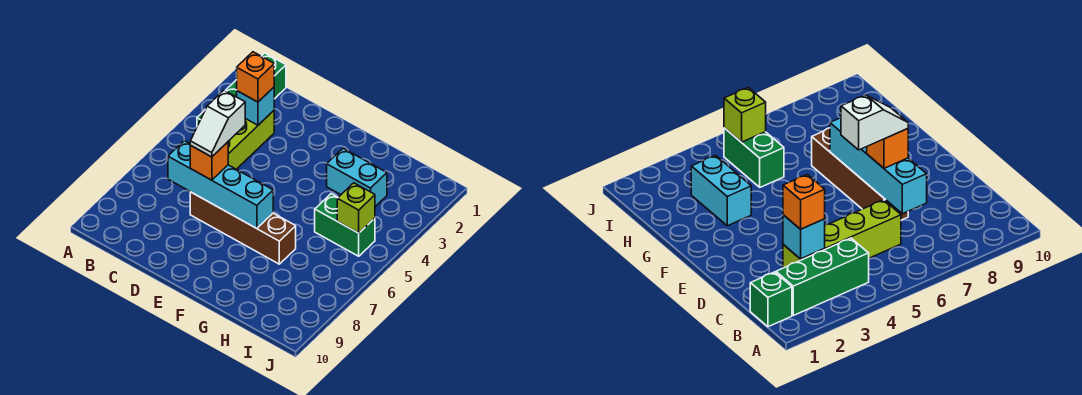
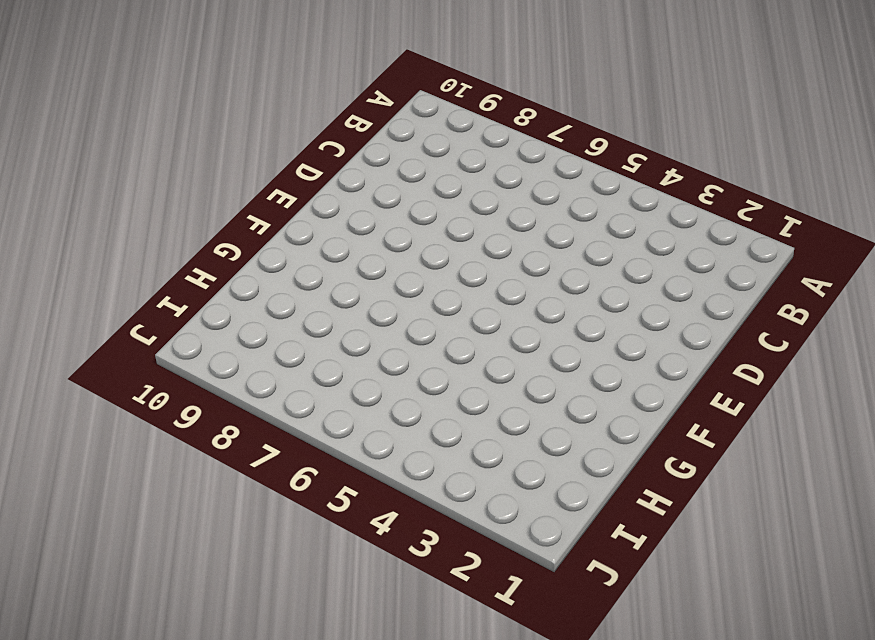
none -> green brick B1 level 1
none -> green brick B2:B4 level 1
none -> lime brick C3:C6 level 1

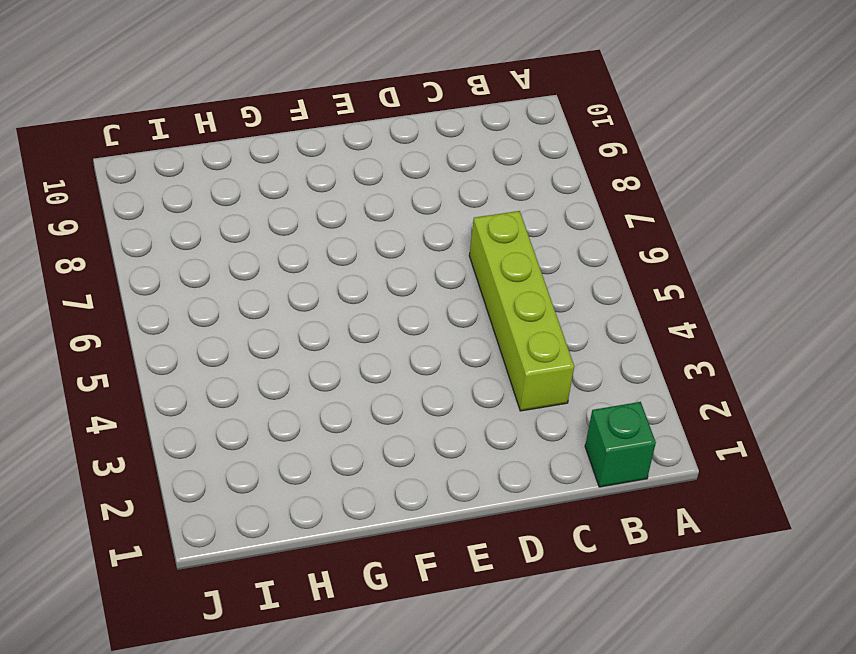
none -> green brick B2:B4 level 1
none -> brown brick D7:G7 level 1
none -> cyan brick G3:H3 level 1

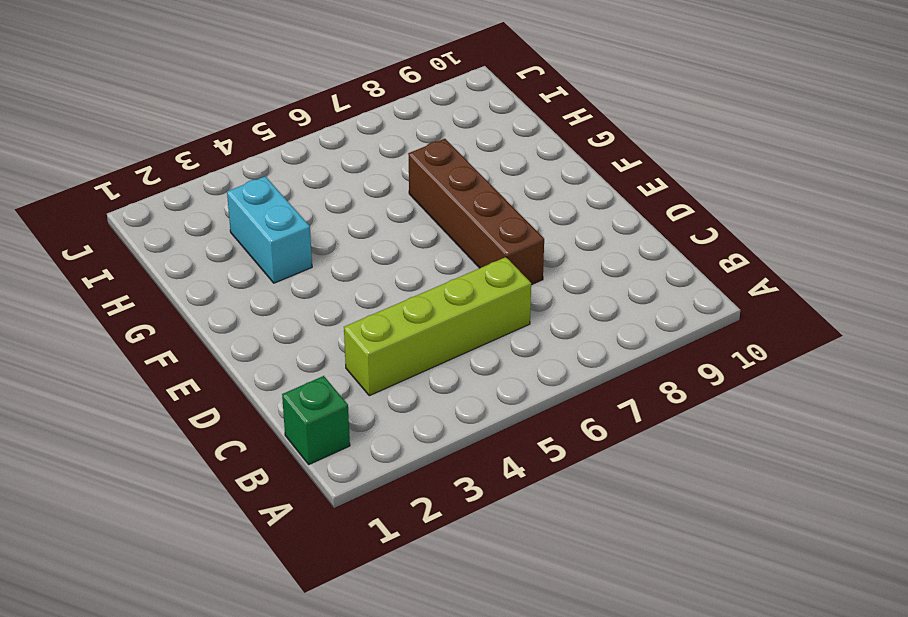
none -> green brick B2:B4 level 1
none -> green brick H5:I5 level 1
none -> cyan brick C3 level 2

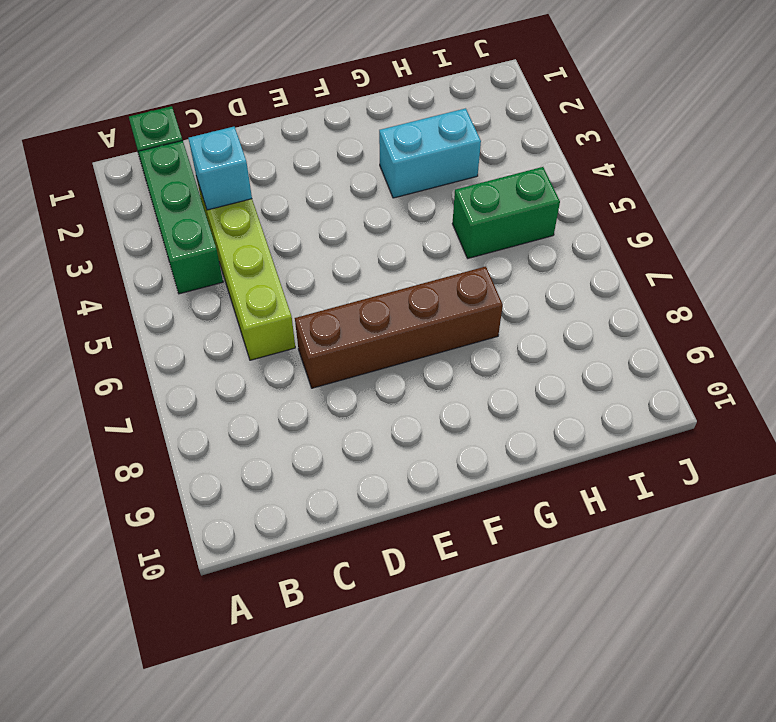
none -> cyan brick C7:F7 level 2
none -> lime brick I5 level 2
none -> orange brick C3 level 3

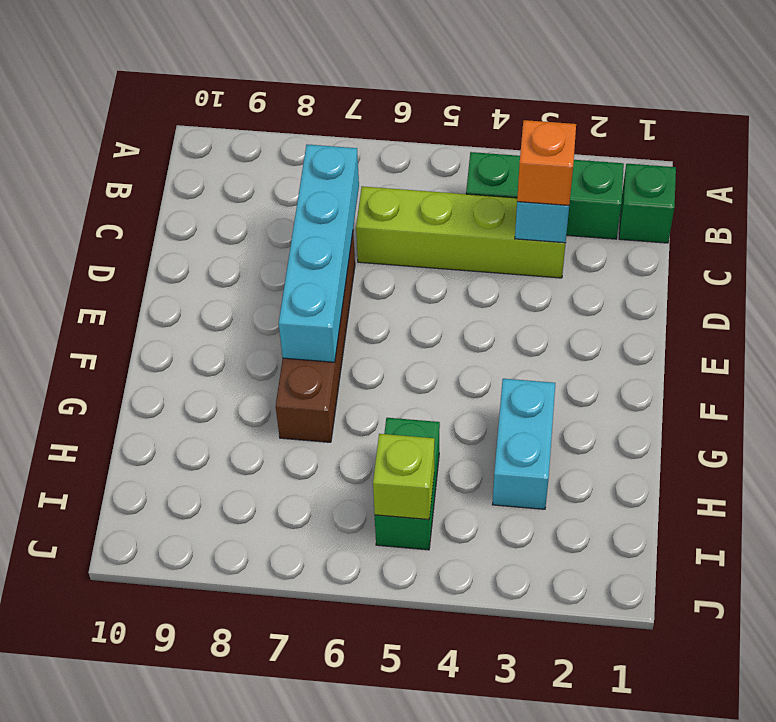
none -> orange brick D7 level 3
none -> white slope D6:D7 level 4 top 6

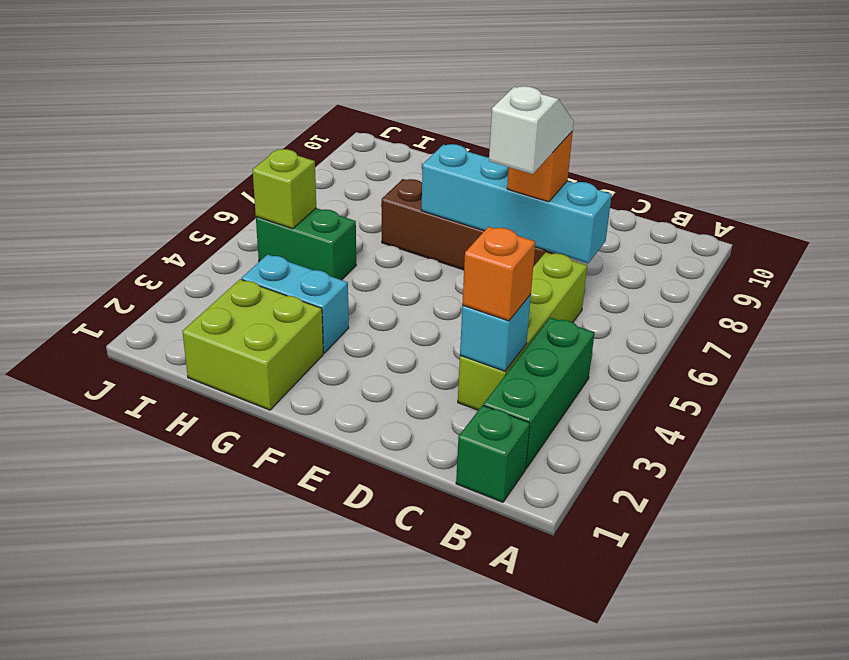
lime brick G1:H2 level 1 -> none

